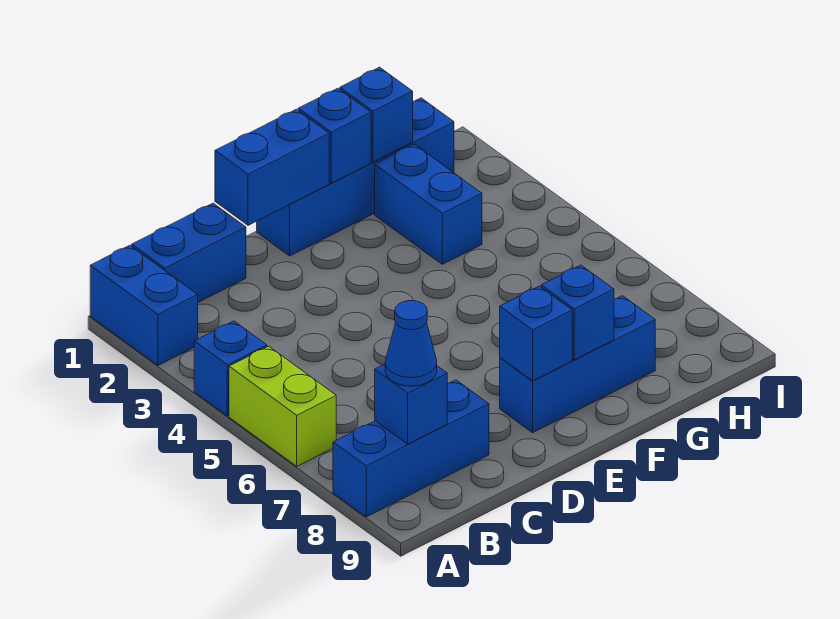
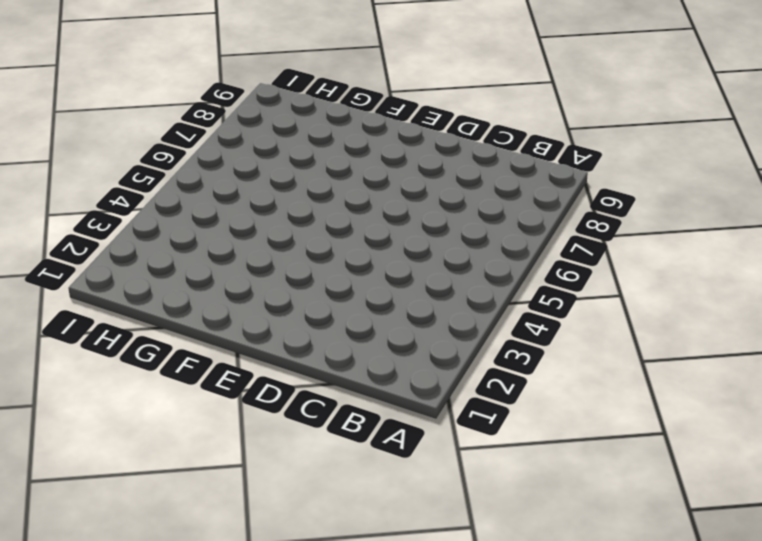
none -> blue brick A1:A2 level 1
none -> blue brick A4 level 1
none -> lime brick A5:A6 level 1

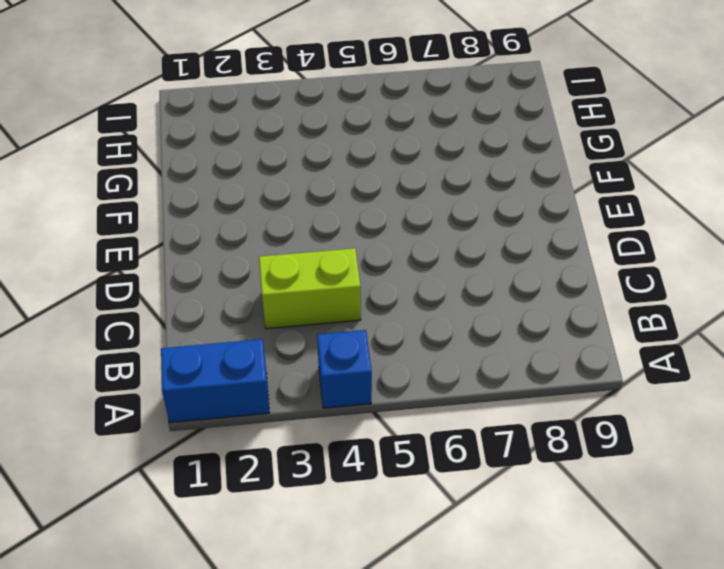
lime brick C3:C4 level 1 -> lime brick A5:A6 level 1
none -> blue brick A8:C8 level 1
none -> blue brick B1:C1 level 1
none -> blue brick E1:H1 level 1

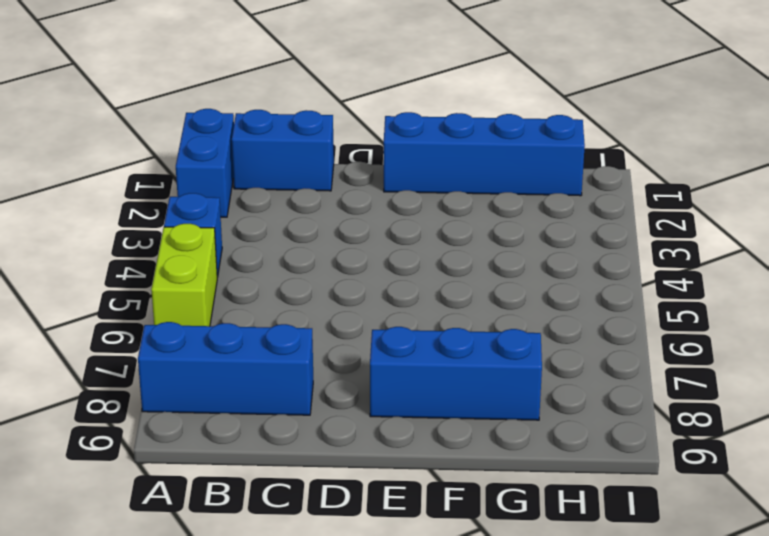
none -> blue brick G2:G3 level 1
none -> blue brick B8 level 2
none -> blue brick D1:E1 level 2

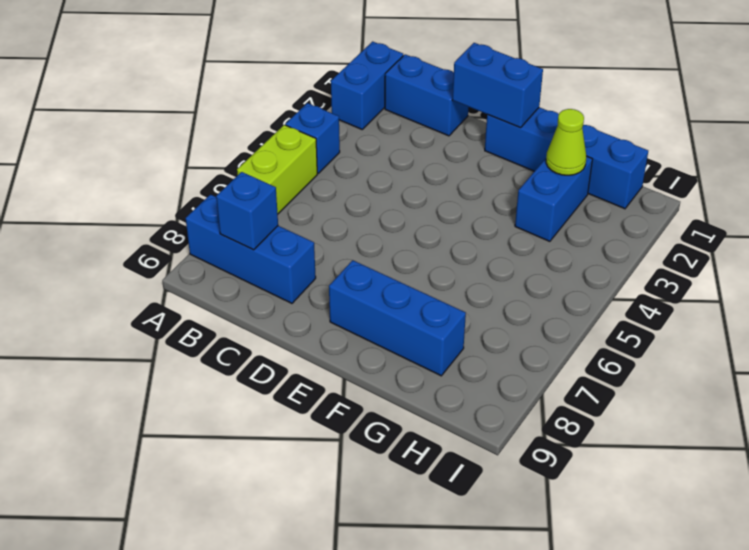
lime cone G2 level 2 -> none
none -> blue brick E8 level 2
none -> blue brick F1 level 2
none -> blue brick F8 level 2

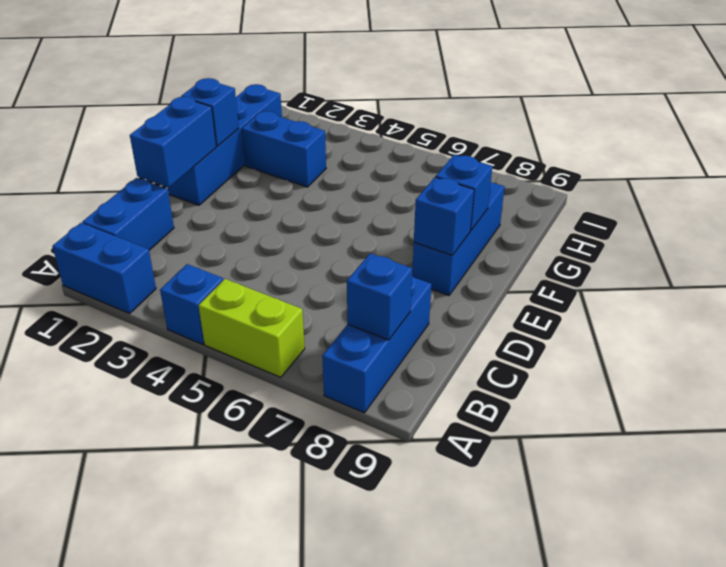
none -> blue brick G1 level 2
none -> blue cone B8 level 3

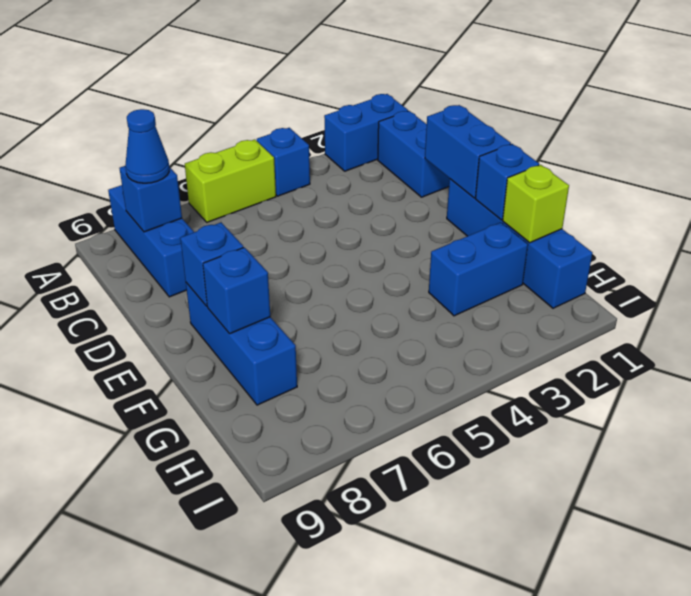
lime brick G1 level 2 -> blue brick G1 level 2

